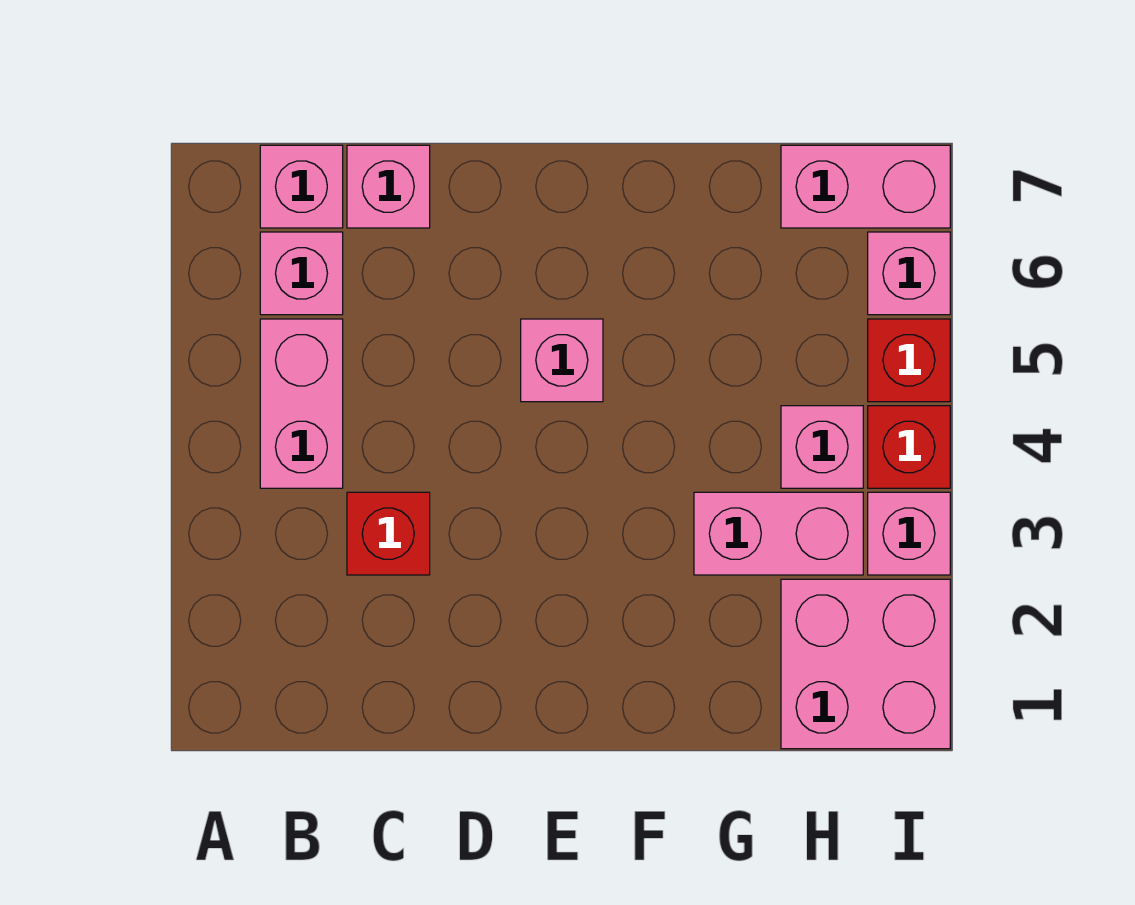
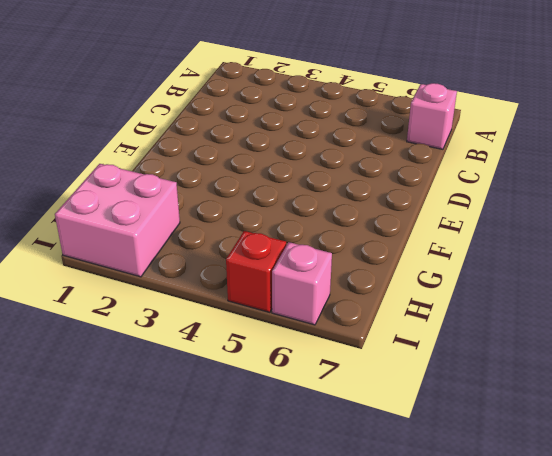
none -> pink brick B4:B5 level 1
none -> pink brick B6 level 1
none -> red brick C3 level 1

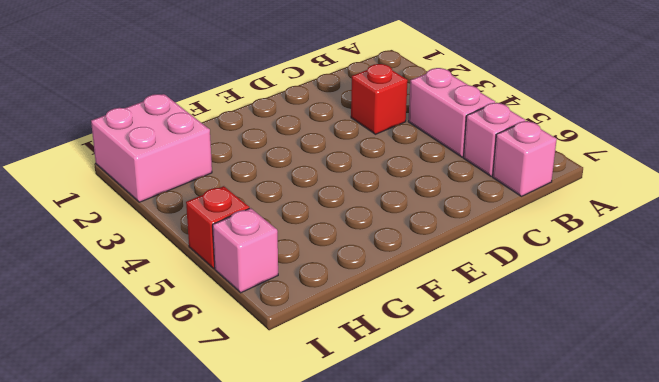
none -> pink brick C7 level 1
none -> pink brick E5 level 1
none -> pink brick G3:H3 level 1

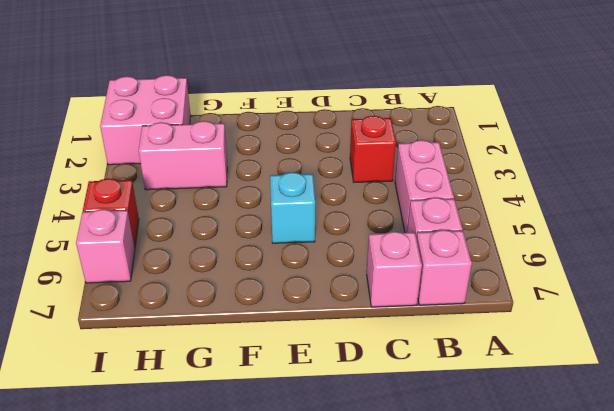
cyan brick E5 level 1 -> pink brick E5 level 1
none -> pink brick H4 level 1
none -> pink brick H7:I7 level 1
none -> pink brick I3 level 1

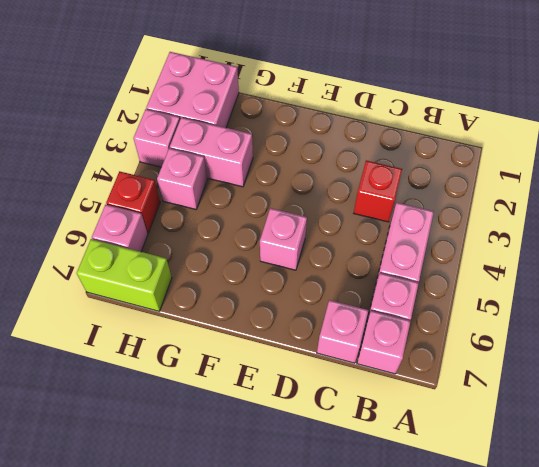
lime brick H7:I7 level 1 -> pink brick H7:I7 level 1
none -> red brick I4 level 1

